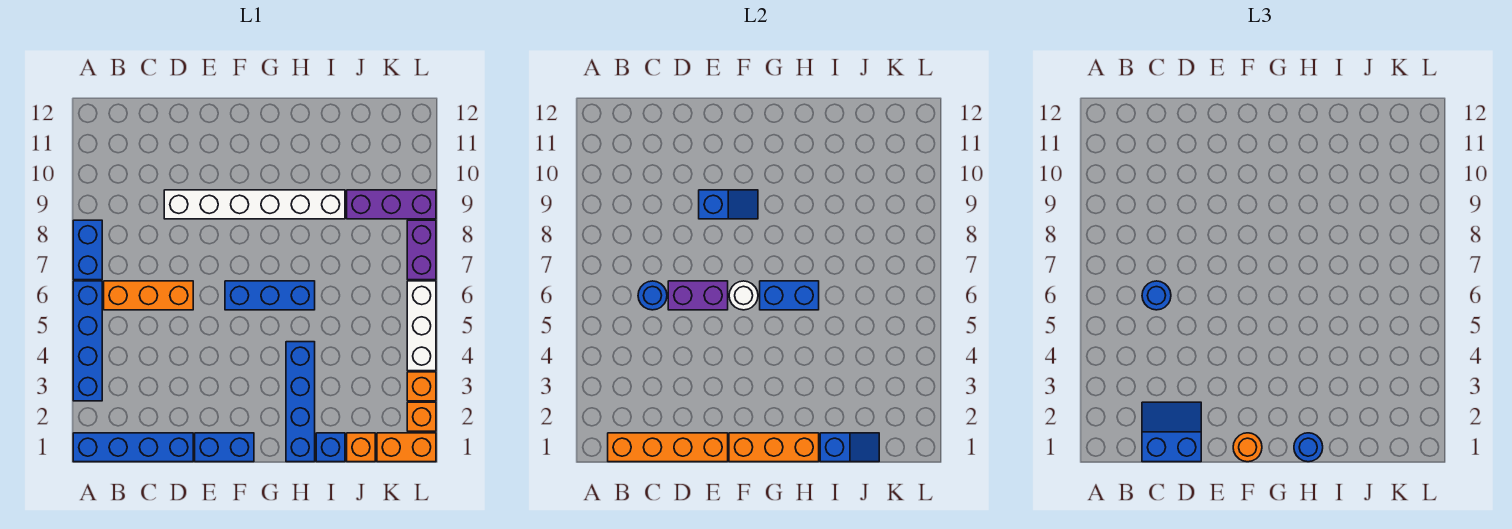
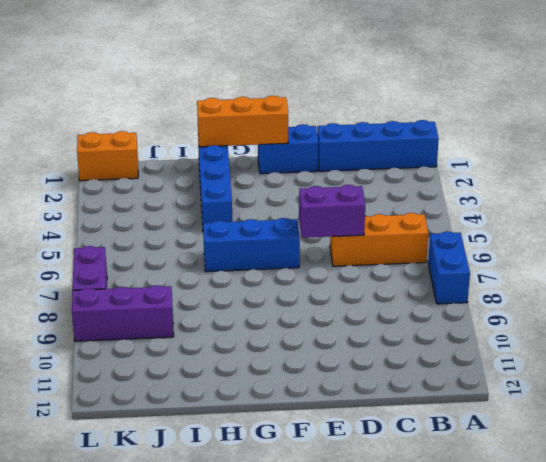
none -> blue brick A3:A6 level 1
none -> white brick D9:I9 level 1
none -> blue brick I1 level 1

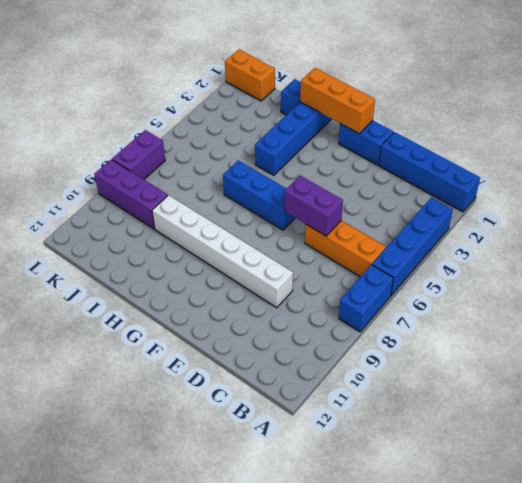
none -> orange brick J1 level 1
none -> orange brick L2 level 1
none -> orange brick L3 level 1

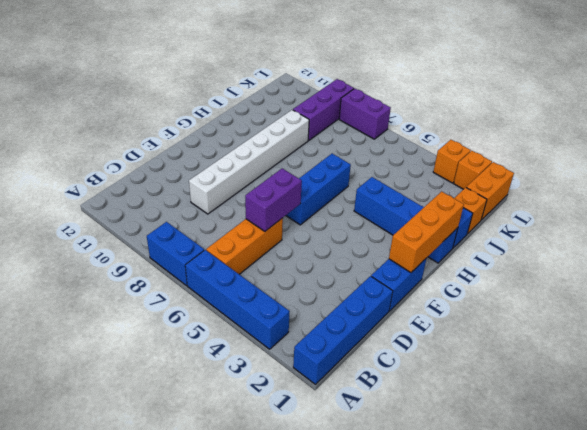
none -> white brick L4:L6 level 1
none -> orange brick B1:E1 level 2
none -> blue round brick C6 level 2

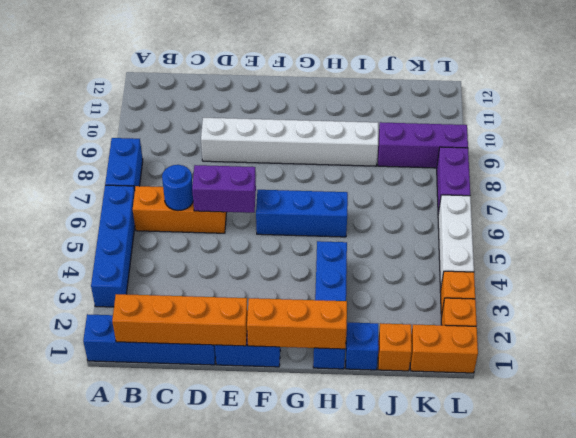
none -> blue slope E9:F9 level 2 top E
none -> white round brick F6 level 2
none -> blue brick G6:H6 level 2

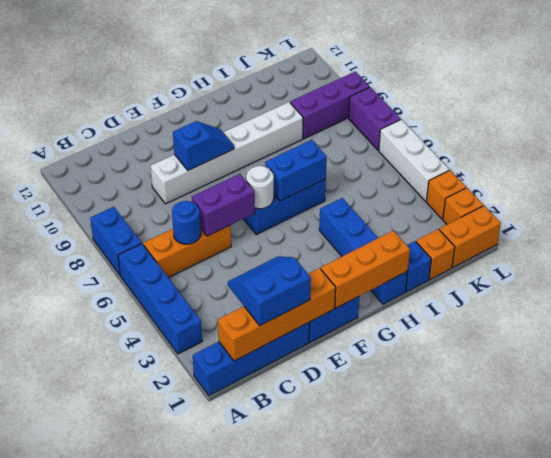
none -> blue slope I1:J1 level 2 top I
none -> blue round brick C6 level 3
none -> orange round brick F1 level 3

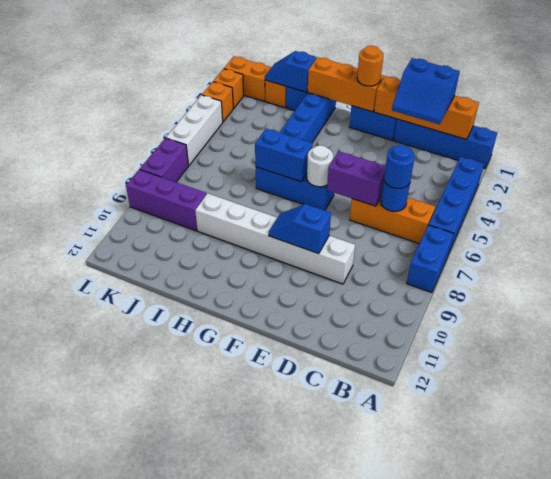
none -> blue round brick H1 level 3

